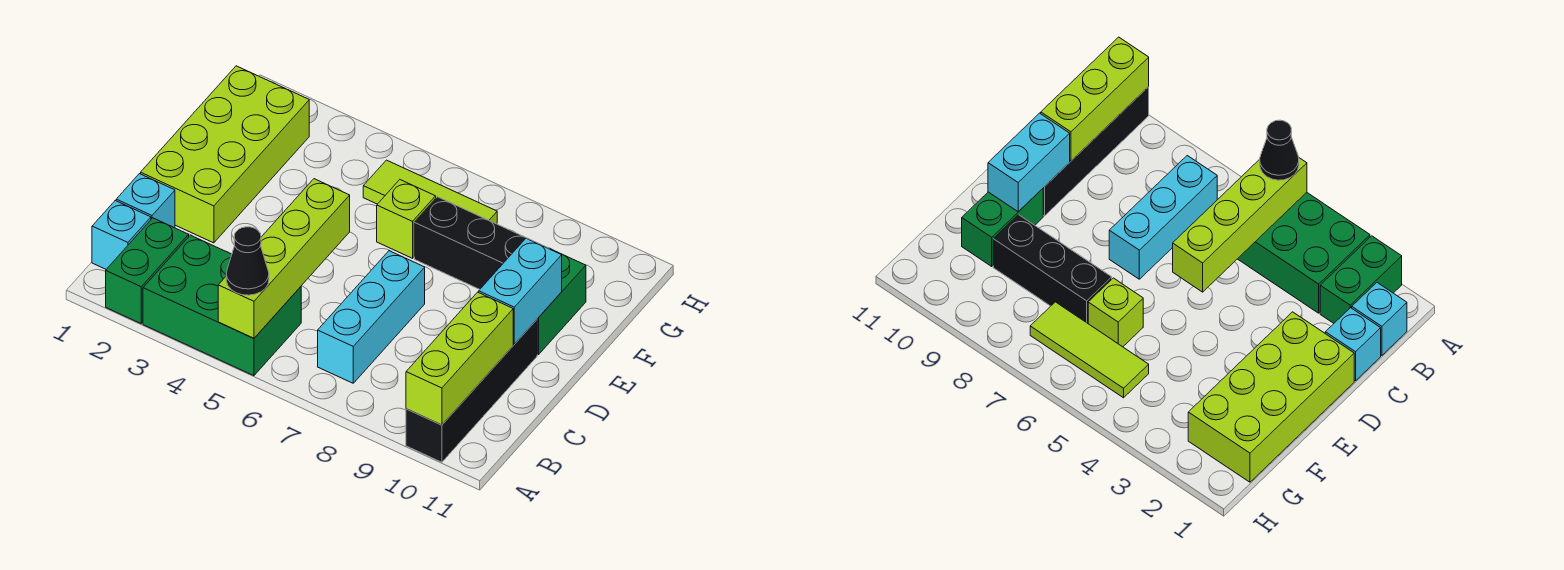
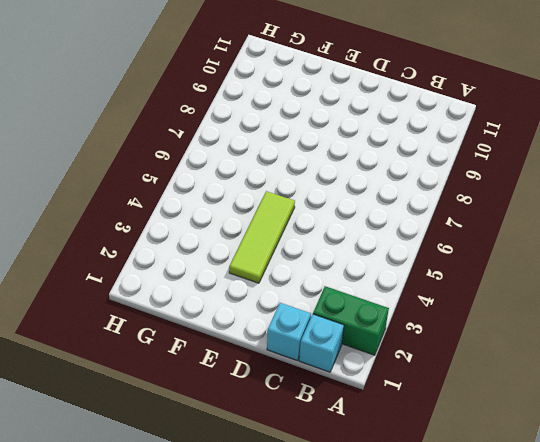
lime tile E3:E5 level 1 -> lime tile G5:G7 level 1
none -> green brick A3:B5 level 1
none -> black brick A10:D10 level 1
none -> cyan brick B7:D7 level 1

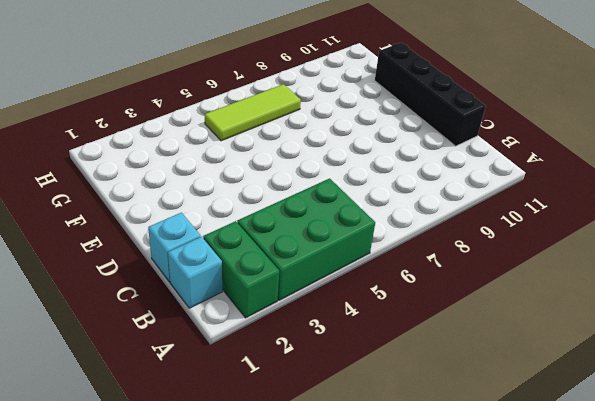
black brick C11:F11 level 1 -> black brick A10:D10 level 1
none -> cyan brick B7:D7 level 1
none -> lime brick D1:G2 level 1
none -> green brick E10:F10 level 1

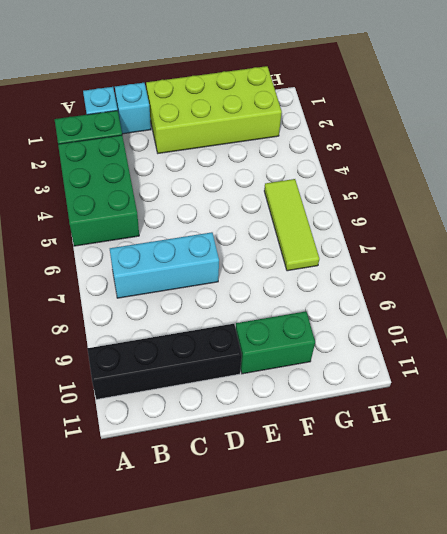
none -> lime brick F6 level 1
none -> black brick F7:F9 level 1
none -> lime brick A5:D5 level 2

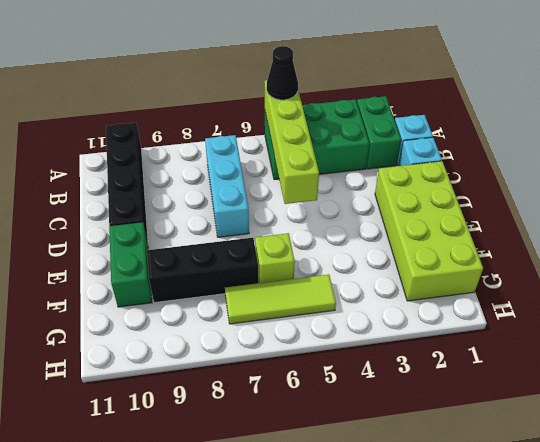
none -> lime brick A10:C10 level 2
none -> cyan brick D10:E10 level 2

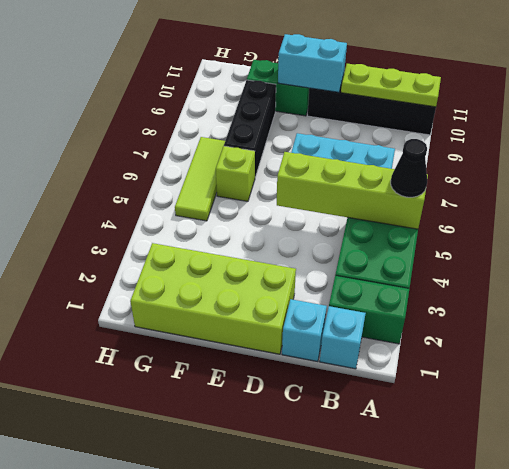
lime plate A10:C10 level 2 -> lime brick A10:C10 level 2

